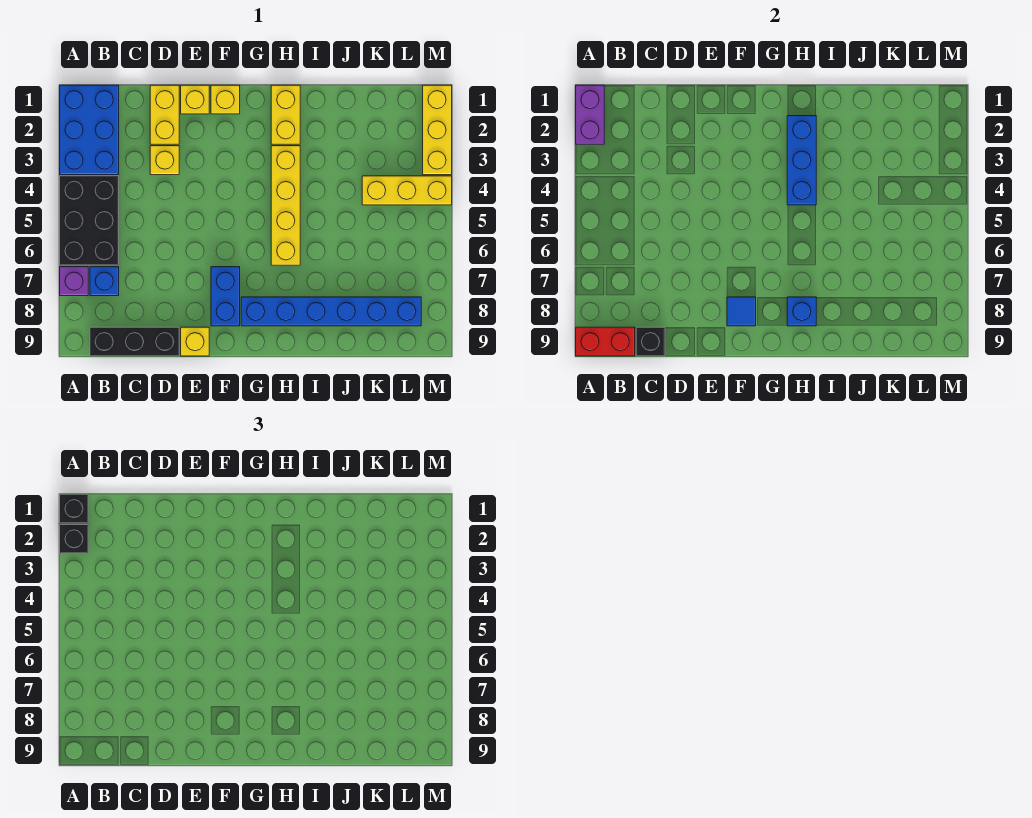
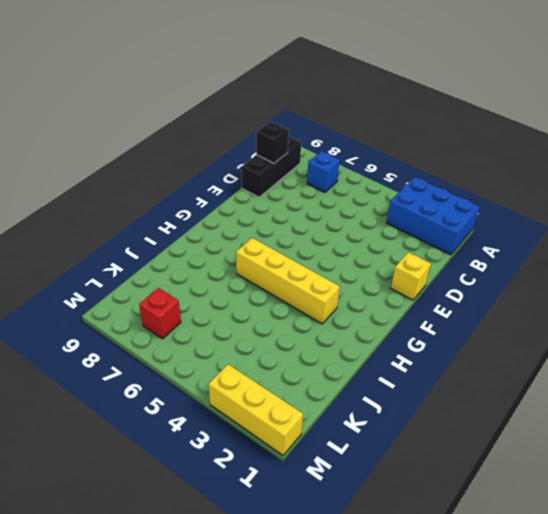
red brick L7 level 1 -> none
none -> black brick A4:B6 level 1
none -> purple brick A7 level 1
none -> yellow brick D1:D2 level 1

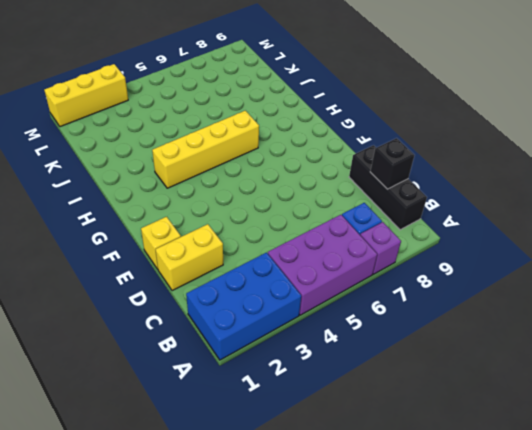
purple brick A4:B6 level 1 -> black brick A4:B6 level 1
none -> yellow brick D3 level 1
none -> yellow brick E9 level 1
none -> yellow brick F1 level 1

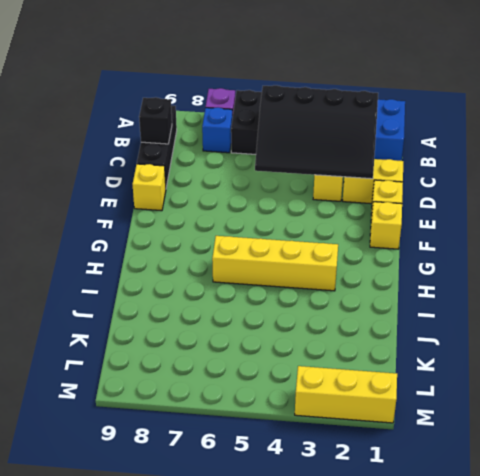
black slope B2:D5 level 2 top B -> none
none -> blue brick F7:F8 level 1
none -> blue brick G8:L8 level 1
none -> yellow brick H1:H2 level 1

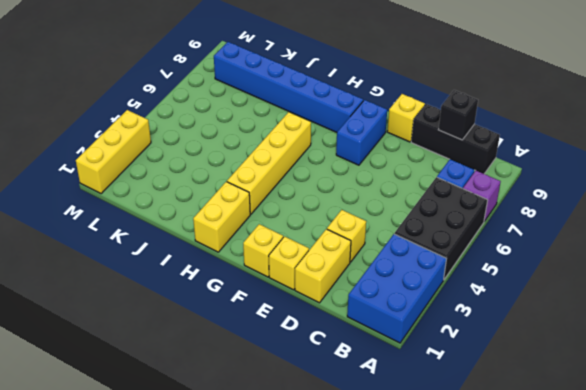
none -> yellow brick K4:M4 level 1
none -> purple brick A1:A2 level 2
none -> red brick A9:B9 level 2

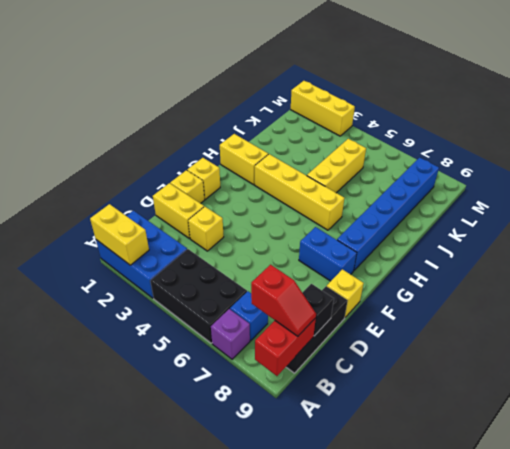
yellow brick A1:A2 level 2 -> purple brick A1:A2 level 2
red slope B8:B9 level 3 top 8 -> none
yellow brick I5:K5 level 1 -> yellow brick K4:M4 level 1
none -> blue tile F8 level 2
none -> blue brick H2:H4 level 2
none -> blue brick H8 level 2

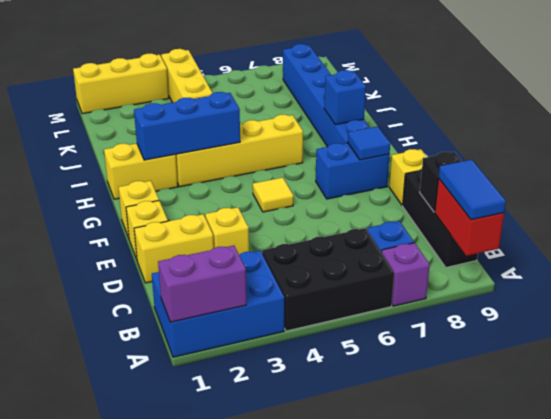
blue tile A9:B9 level 3 -> none
yellow tile F5 level 1 -> none
none -> black brick A1 level 3
none -> black brick A2 level 3

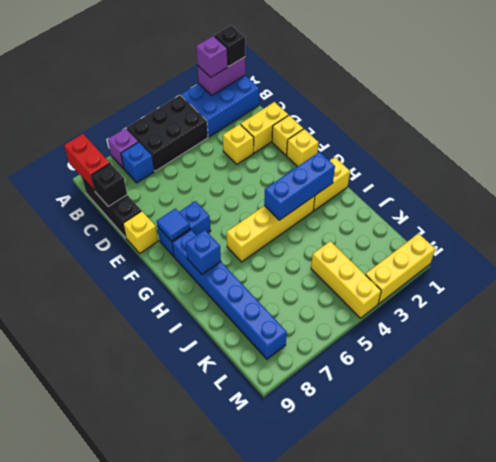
purple brick A2 level 3 -> black brick A2 level 3

